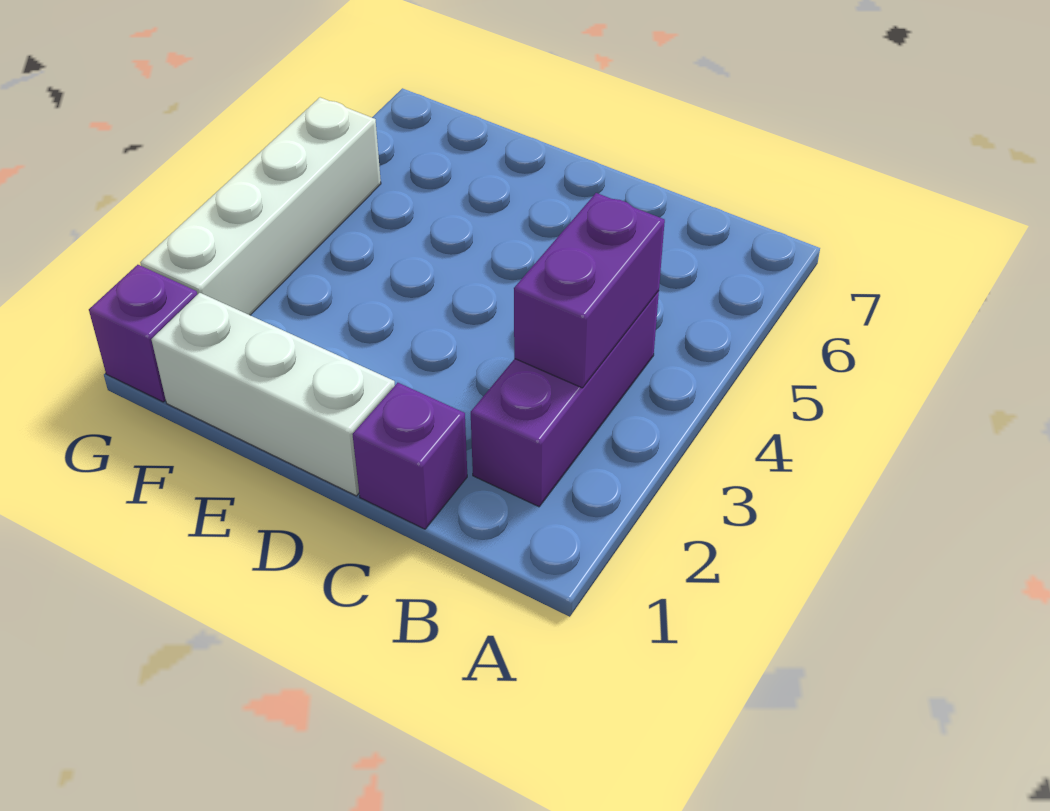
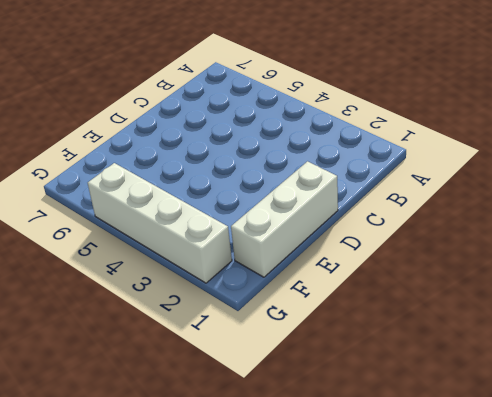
none -> purple brick B2:B4 level 1
none -> purple brick C1 level 1

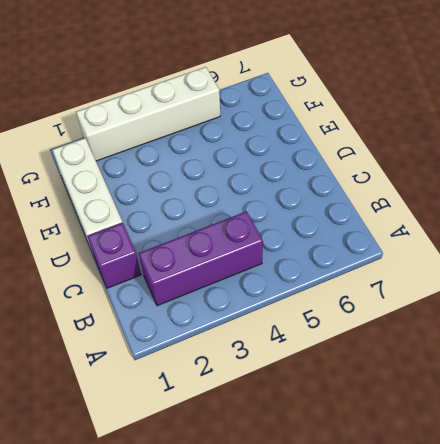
none -> purple brick G1 level 1
none -> purple brick B3:B4 level 2

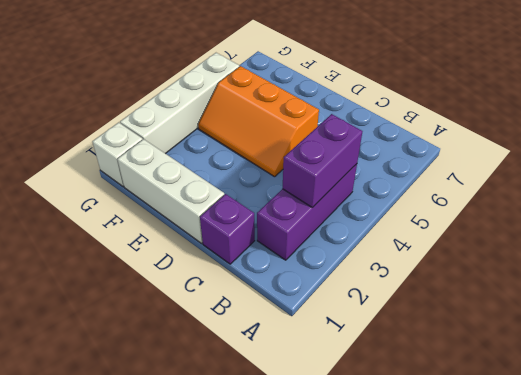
orange slope D4:F5 level 1 top 5 -> none
white brick G1 level 1 -> purple brick G1 level 1

